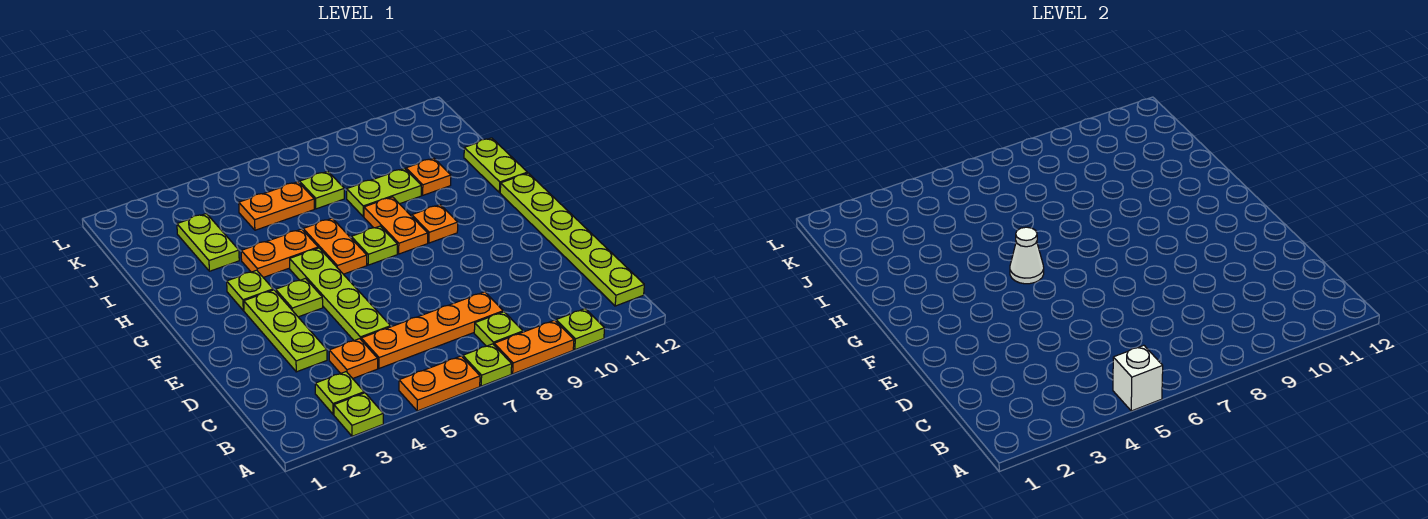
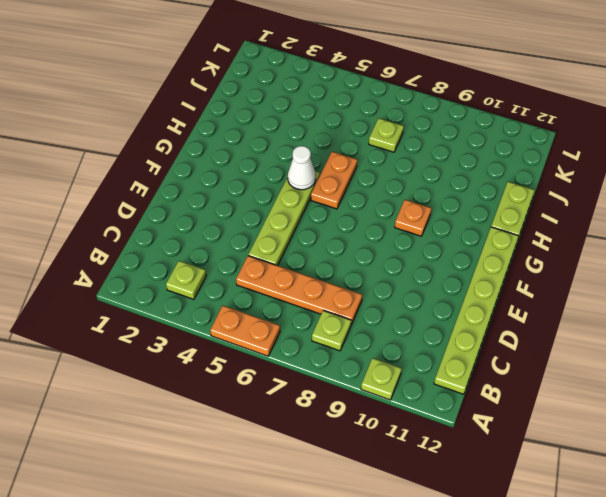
none -> lime plate A3 level 1
none -> lime plate A7 level 1
none -> orange plate A8:A9 level 1

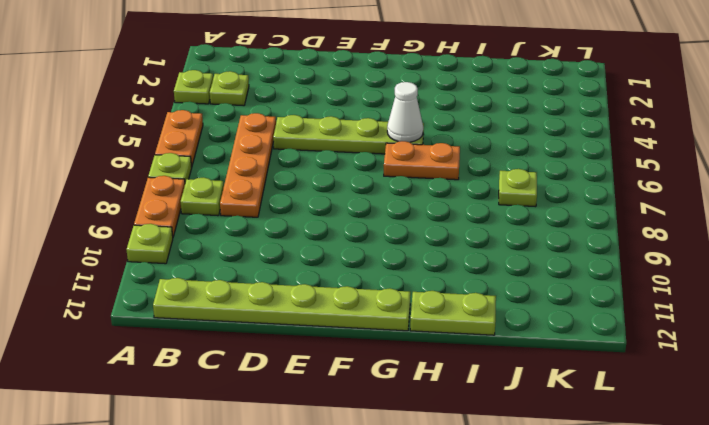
none -> orange plate C4 level 1
none -> lime plate D3:F3 level 1
none -> lime plate F4 level 1

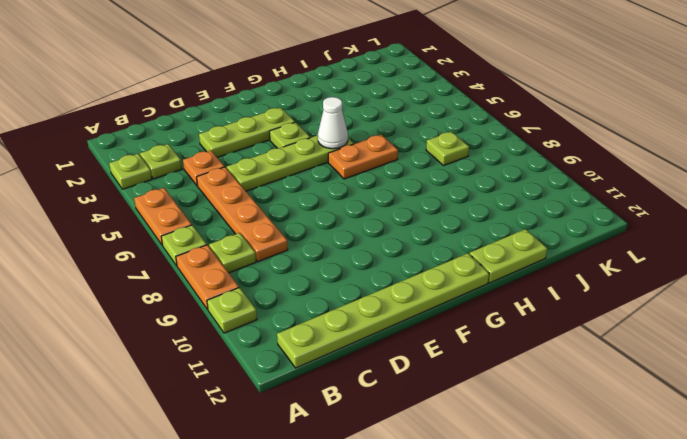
none -> lime plate G3 level 1
none -> lime plate G7 level 1
none -> orange plate G8:H8 level 1

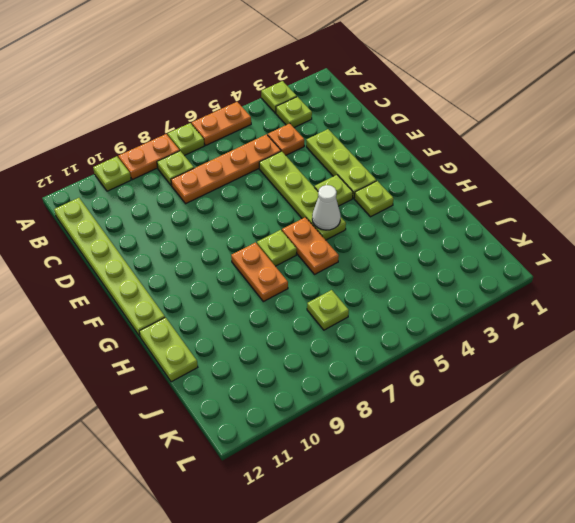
none -> orange plate G9 level 1
none -> orange plate H4:H5 level 1
none -> lime plate I3:J3 level 1

